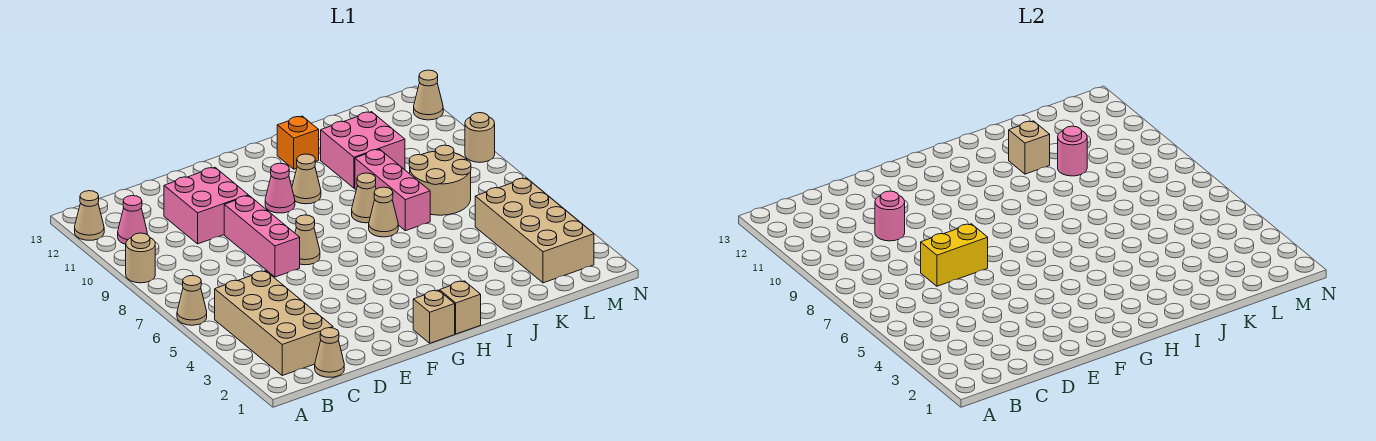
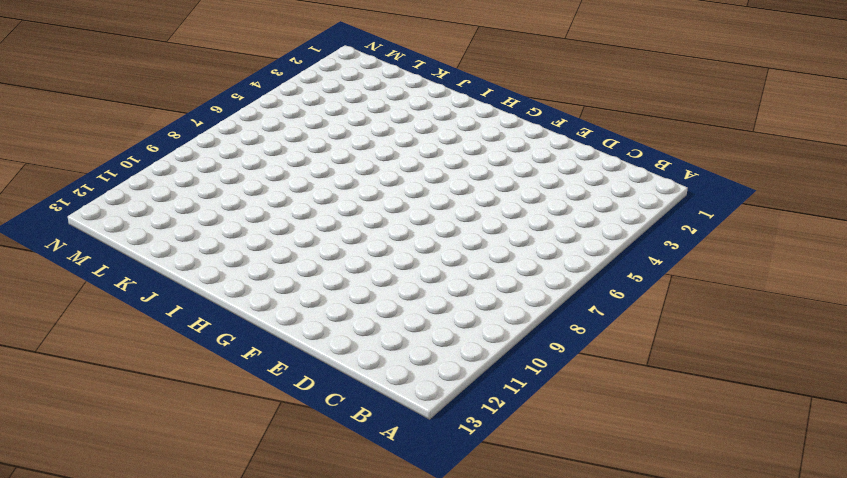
none -> tan cone A6 level 1
none -> tan round brick A9 level 1
none -> tan cone A12 level 1

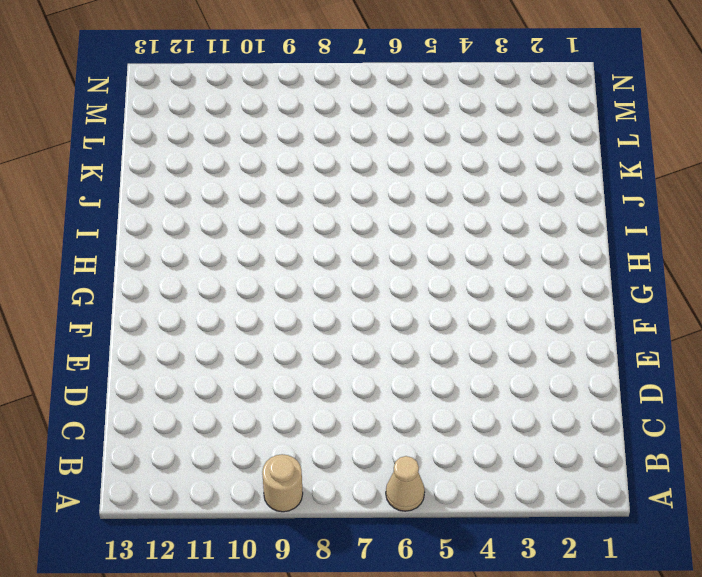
none -> tan cone A12 level 1
none -> tan brick B2:C5 level 1
none -> pink cone B11 level 1

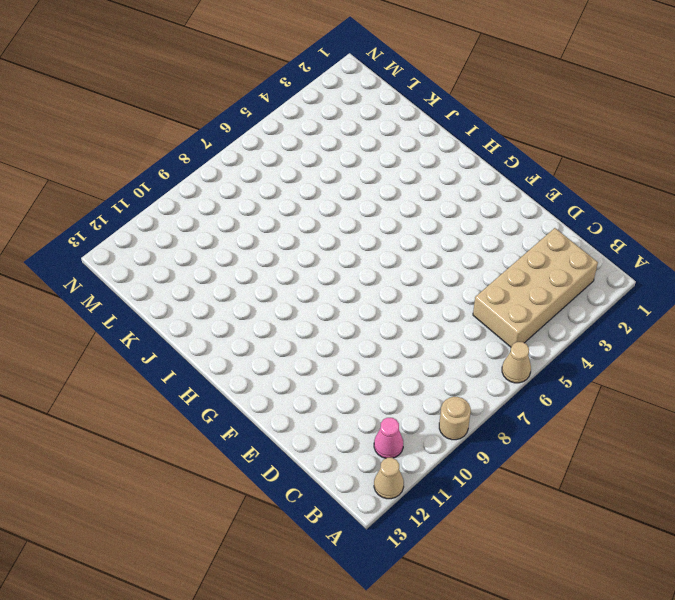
none -> tan cone C1 level 1
none -> pink brick D10:E11 level 1
none -> pink brick E7:E9 level 1

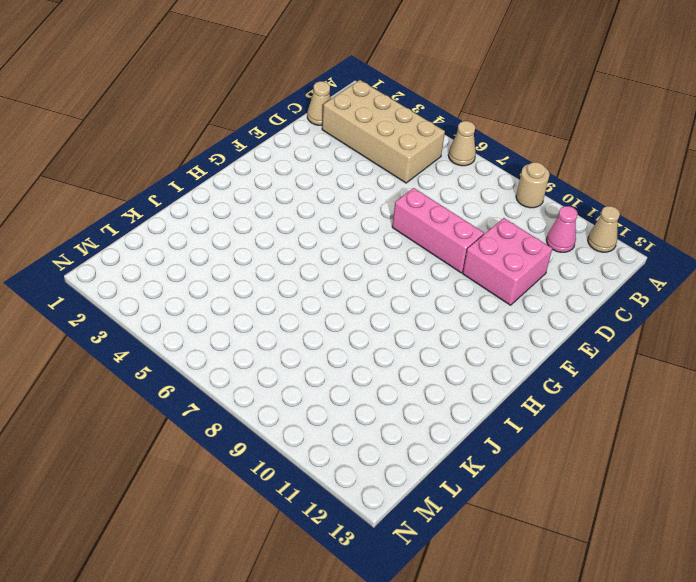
none -> tan cone F7 level 1
none -> tan brick G1 level 1
none -> pink cone G10 level 1

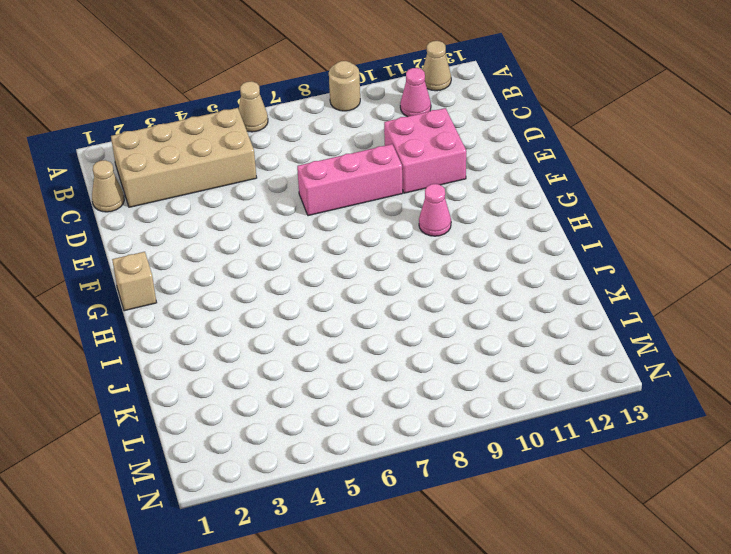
none -> tan cone F7 level 1
none -> tan brick H1 level 1
none -> tan cone H10 level 1

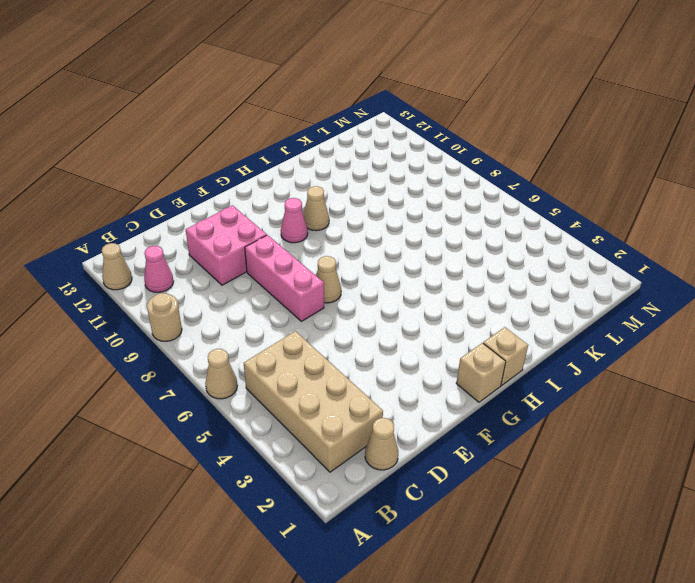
none -> tan cone I7 level 1
none -> tan cone I8 level 1
none -> orange brick I12 level 1

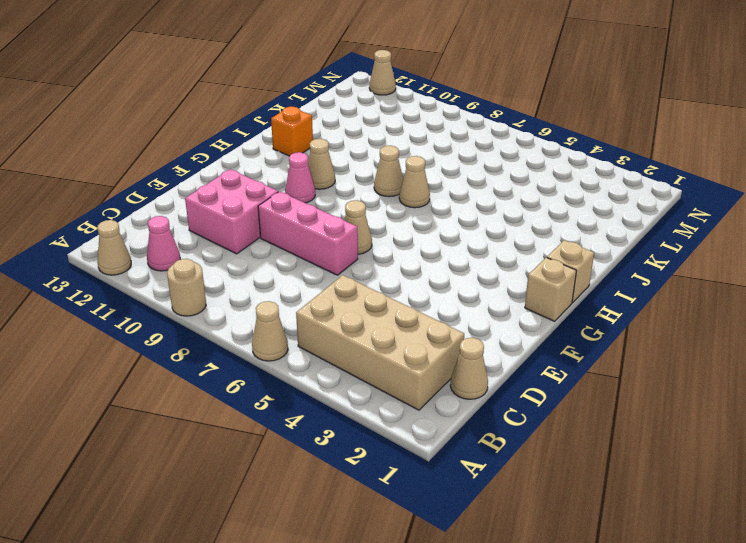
none -> pink brick J7:J9 level 1
none -> pink brick J10:K11 level 1
none -> tan round brick K7:L8 level 1

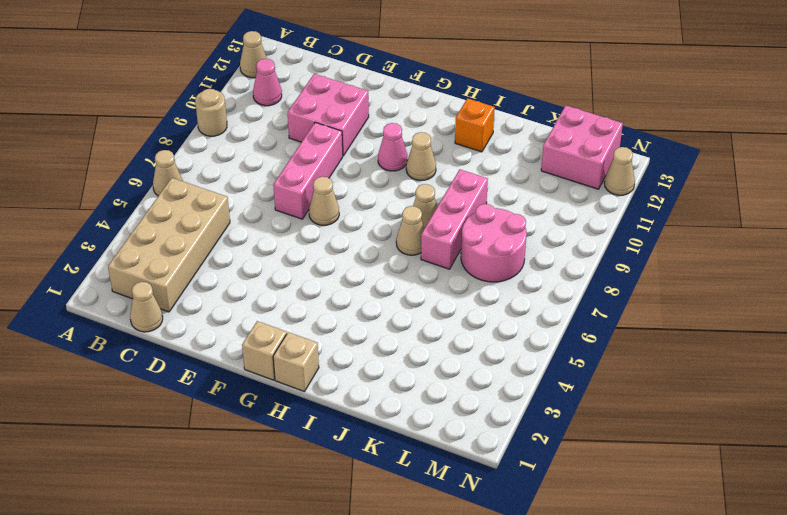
pink round brick K7:L8 level 1 -> tan round brick K7:L8 level 1
pink brick L12:M13 level 1 -> pink brick J10:K11 level 1
none -> tan brick L2:M5 level 1
none -> tan round brick N9 level 1
none -> yellow brick D7:E7 level 2

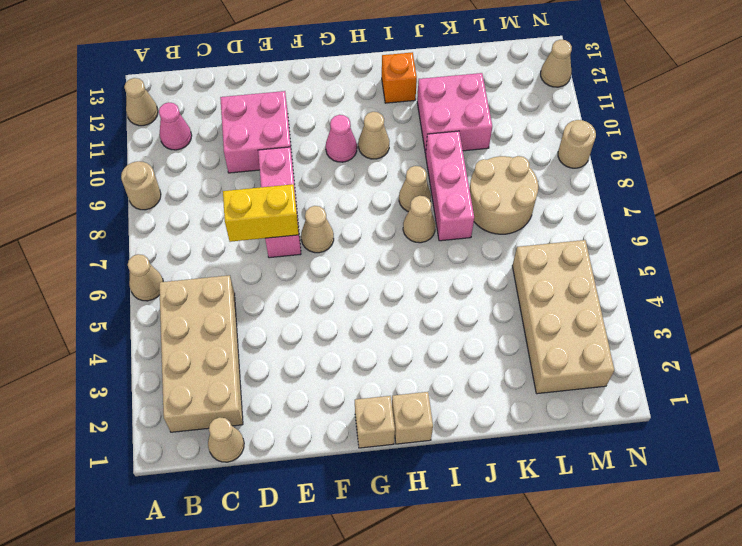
none -> pink round brick D10 level 2
none -> tan brick J11 level 2
none -> pink round brick K10 level 2

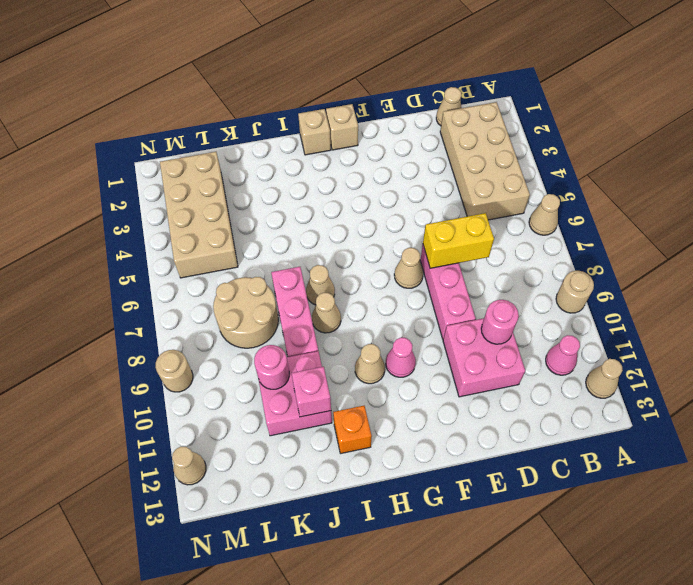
pink brick J11 level 2 -> tan brick J11 level 2

